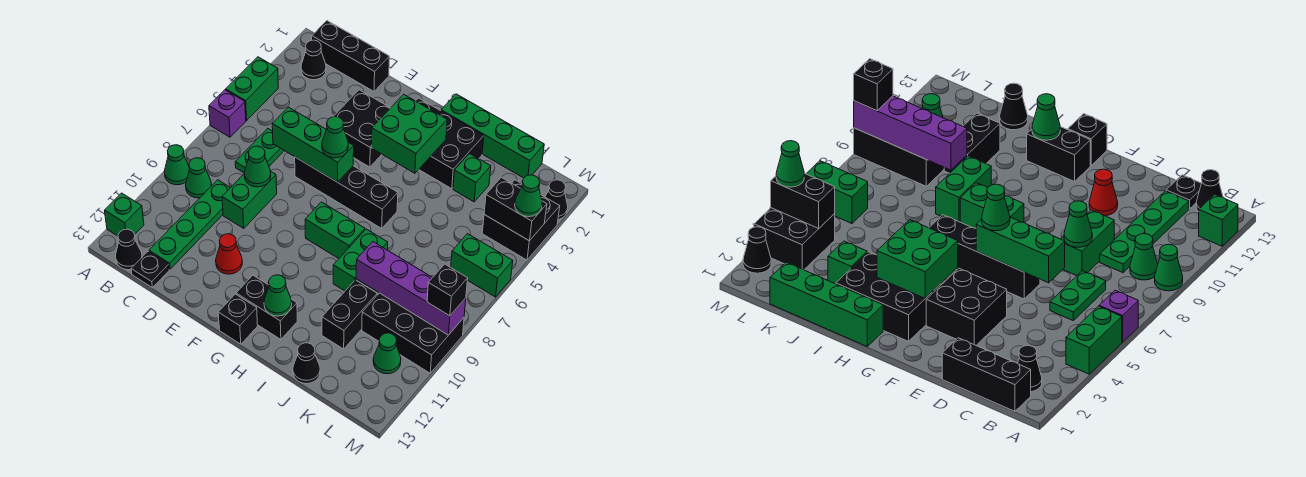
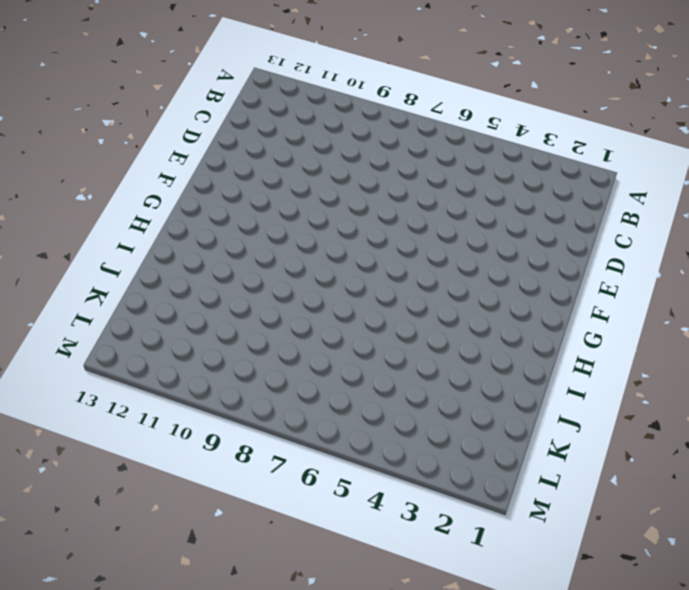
none -> green brick A4:A5 level 1
none -> purple brick A6 level 1
none -> green cone A9 level 1
none -> green brick A12 level 1

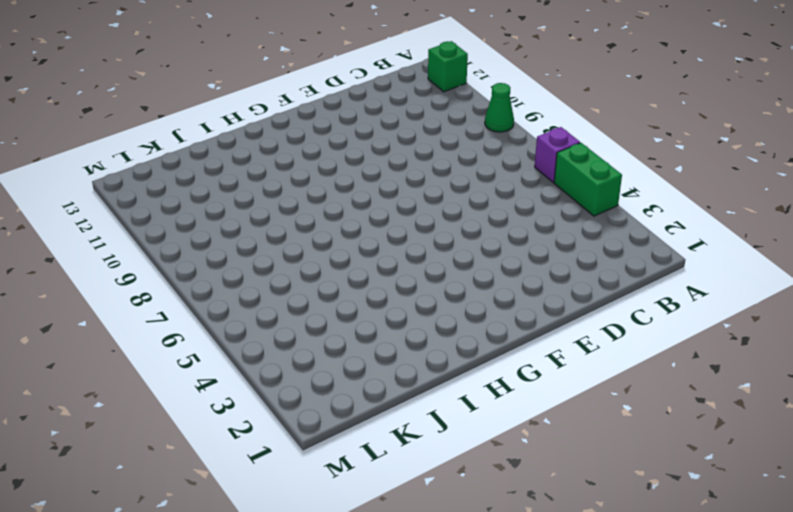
none -> black brick B1:D1 level 1
none -> black cone B2 level 1
none -> green cone B9 level 1
none -> black cone B13 level 1

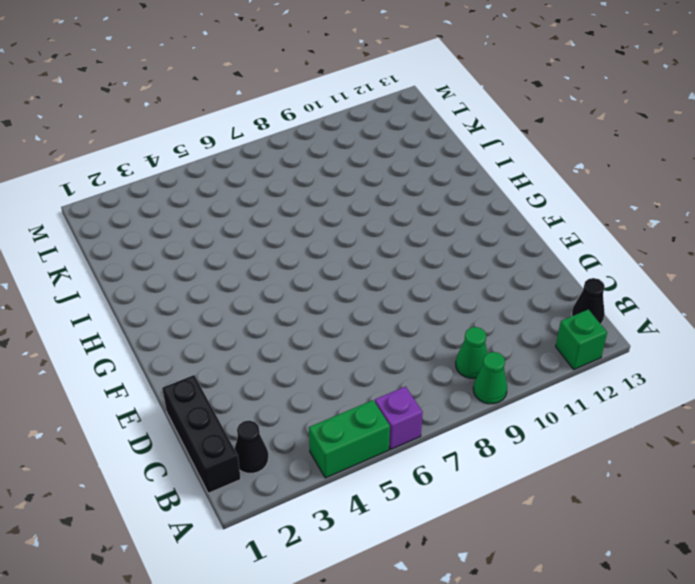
none -> green plate C6:C7 level 1
none -> green plate C9:C12 level 1
none -> black plate C13 level 1
none -> green brick D8:D9 level 1

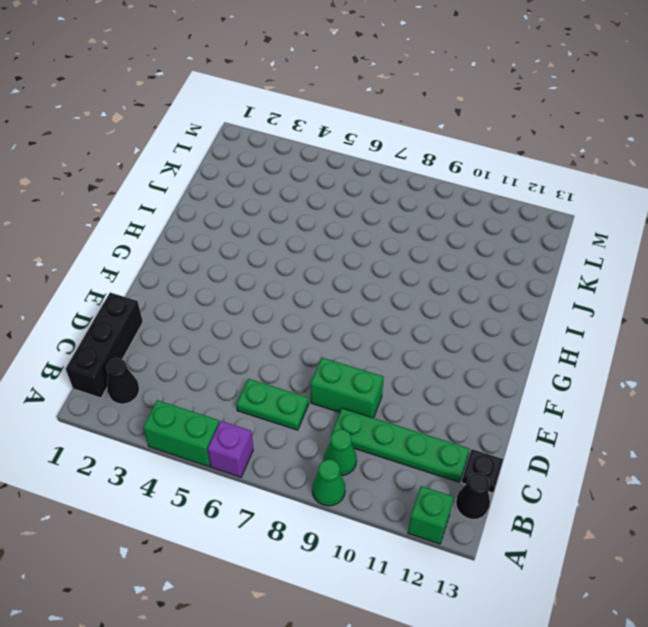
none -> black brick E3:F4 level 1
none -> black brick E6:H6 level 1
none -> red cone E11 level 1
none -> black brick G2:I3 level 1

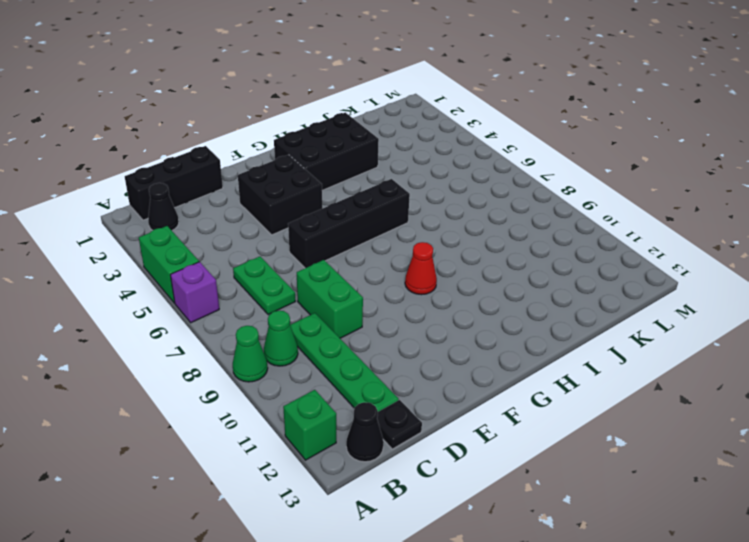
red cone G9 level 1 -> red cone E11 level 1
none -> green brick G8:H8 level 1
none -> black brick G12:H12 level 1
none -> black brick G13 level 1
none -> green brick H1:K1 level 1

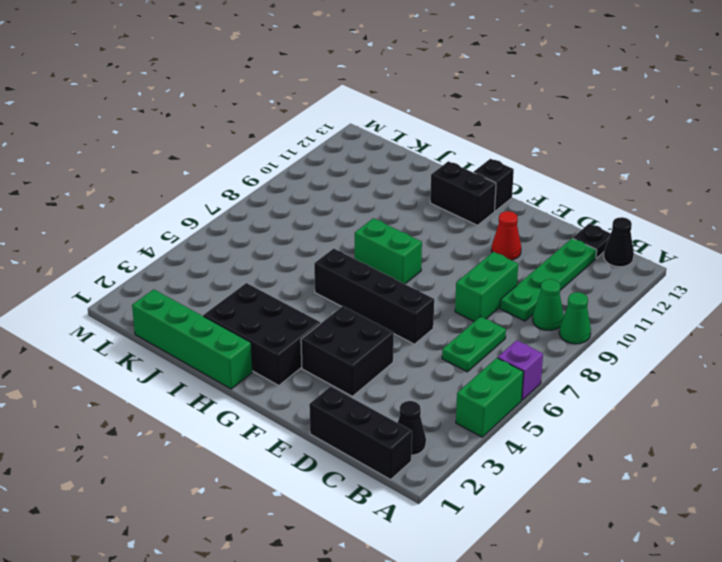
none -> green brick A12 level 1
none -> green brick I8:I9 level 1
none -> green brick J3 level 1
none -> black brick J10:J11 level 1

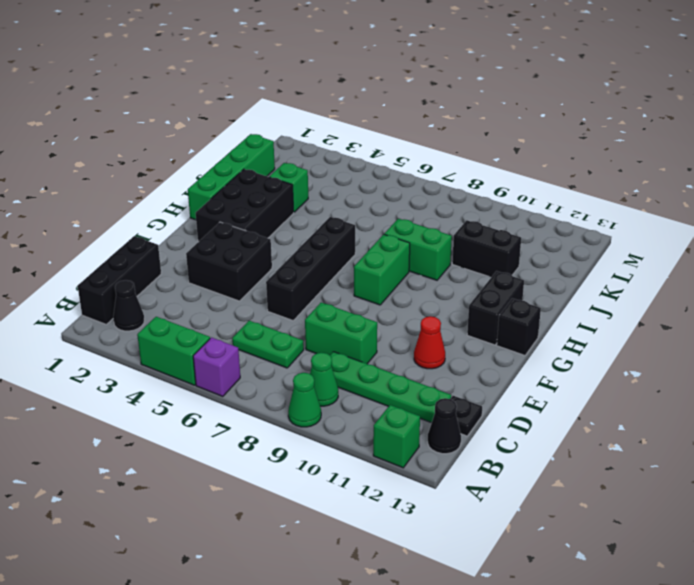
none -> black cone J13 level 1
none -> black brick K9:M10 level 1
none -> black brick L3:M4 level 1
none -> green brick L6:M6 level 1

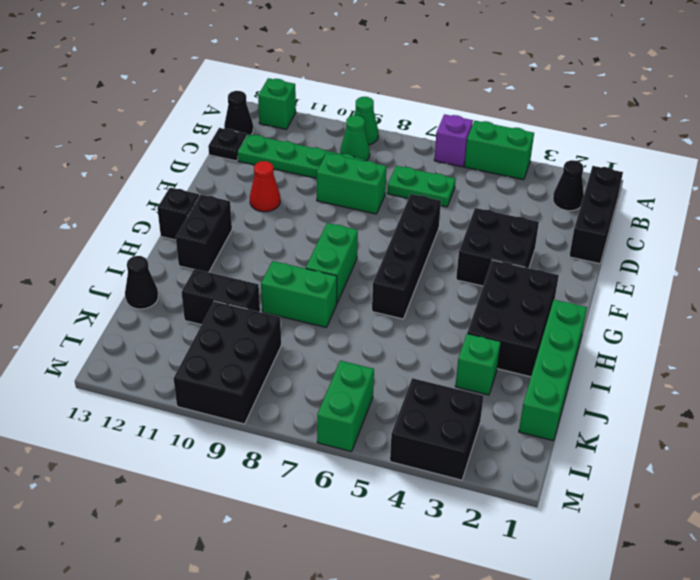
none -> green cone L11 level 1
none -> black cone M2 level 1
none -> green brick D6:F6 level 2
none -> green cone D8 level 2

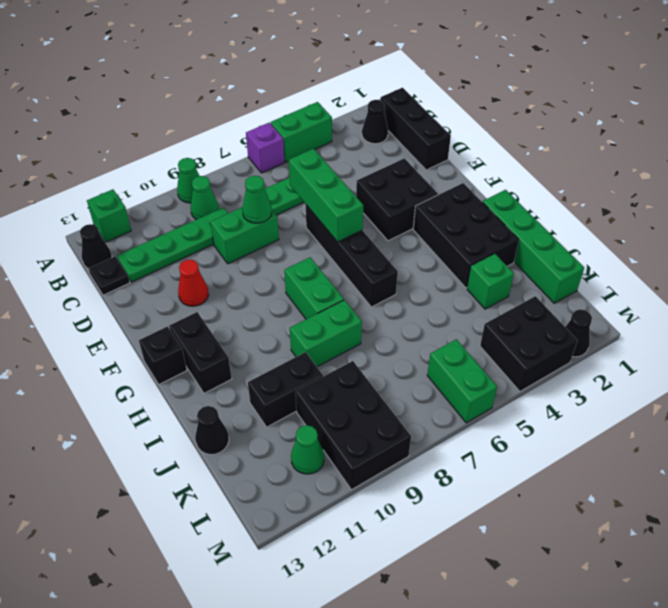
none -> green brick G3:H4 level 2
none -> green cone H12 level 2
none -> purple brick J9:M9 level 2
none -> black brick L4:M4 level 2

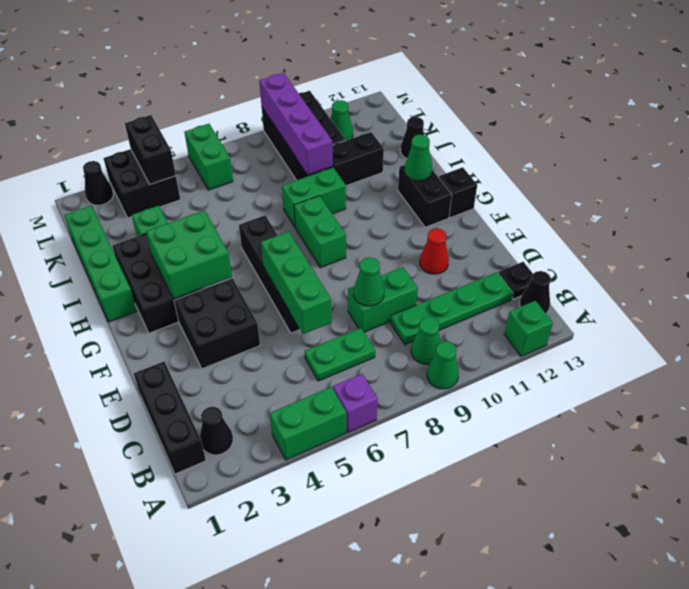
none -> green cone F6 level 3
none -> green cone M4 level 3
none -> black brick M9 level 3

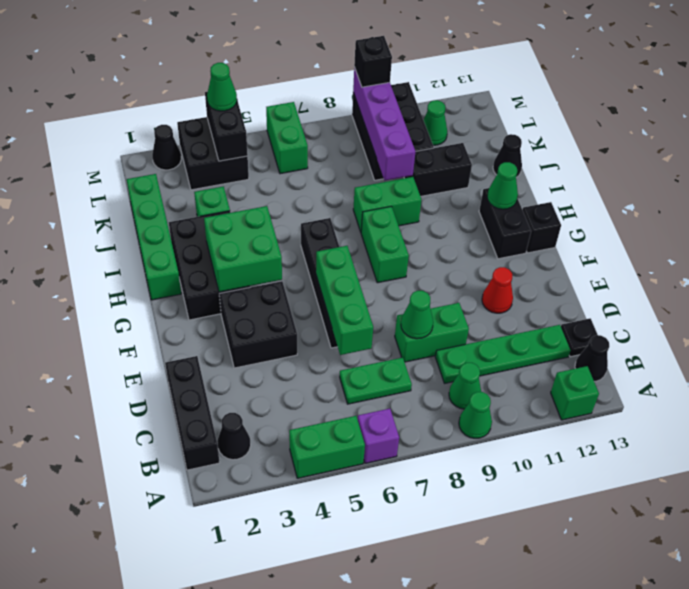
none -> green cone F6 level 3

